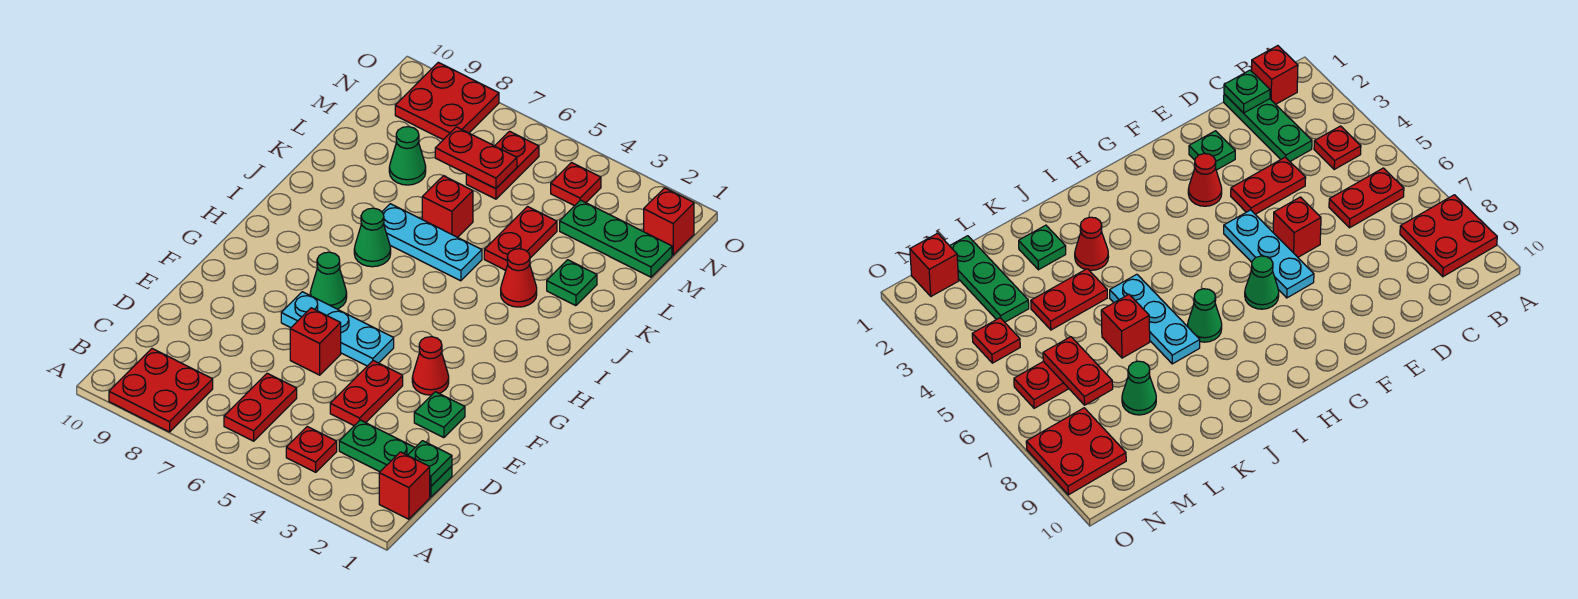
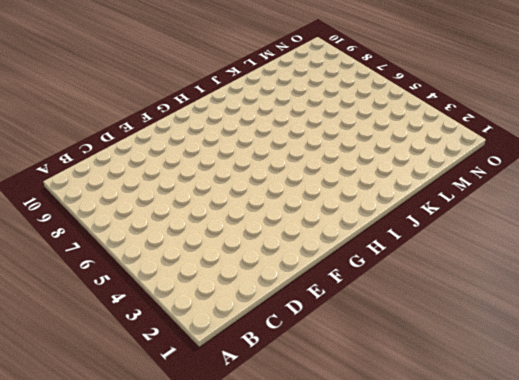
none -> red plate A8:B9 level 1
none -> red brick B1 level 1
none -> red plate B4 level 1

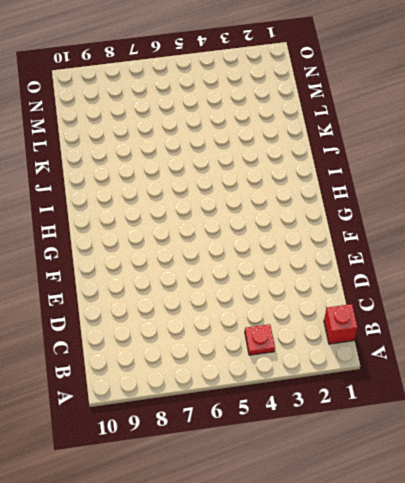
none -> red plate A8:B9 level 1
none -> red plate B6:C6 level 1
none -> green plate C1:C3 level 1

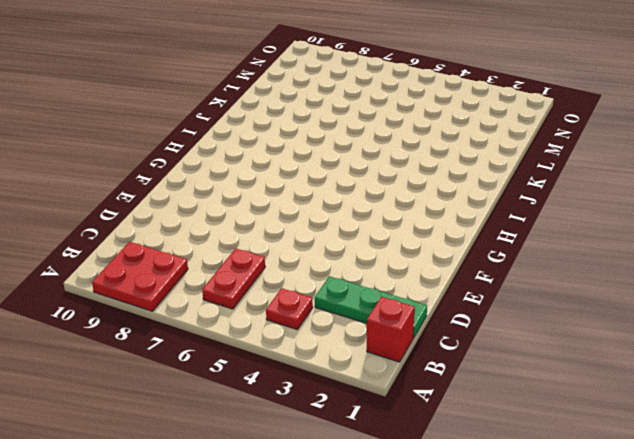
none -> red plate D4:E4 level 1
none -> green plate E2 level 1
none -> red brick E6 level 1

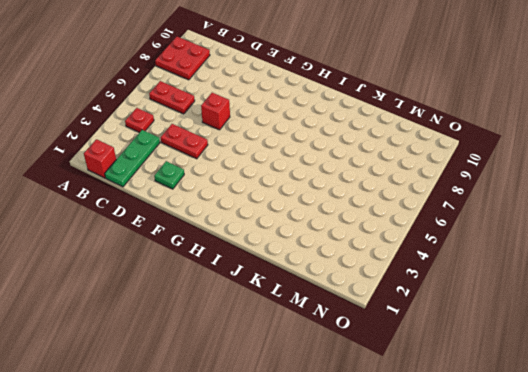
none -> red cone F3 level 1
none -> cyan plate F5:F7 level 1
none -> green cone G7 level 1

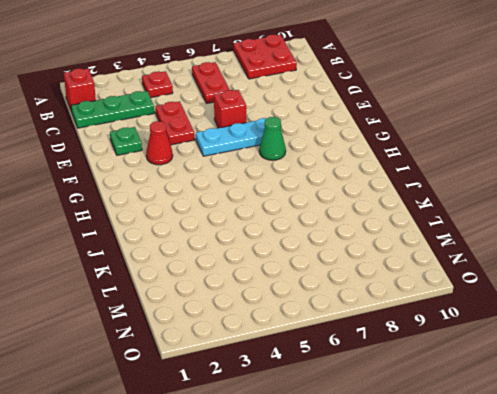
none -> green cone I7 level 1
none -> red cone J3 level 1
none -> cyan plate J5:J7 level 1

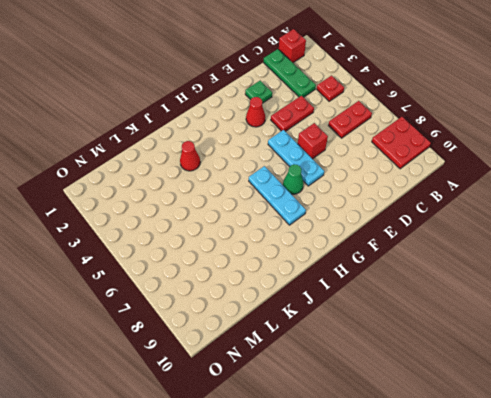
cyan plate H6:H8 level 1 -> cyan plate J5:J7 level 1
none -> green cone I7 level 1
none -> green plate K2 level 1
none -> red plate K4:L4 level 1

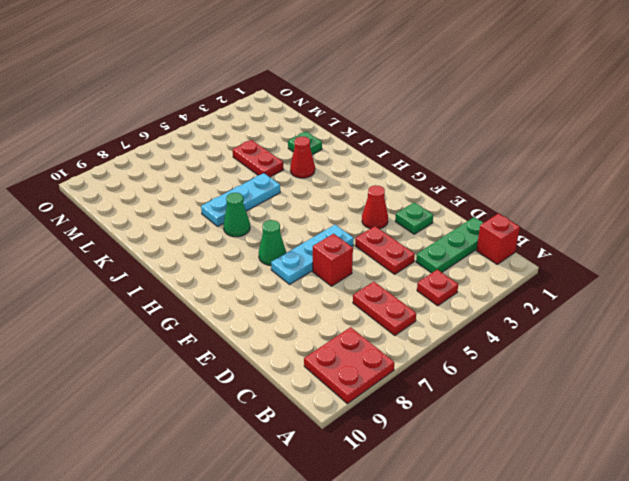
none -> red brick K6 level 1
none -> green cone L8 level 1
none -> green plate M1:M3 level 1

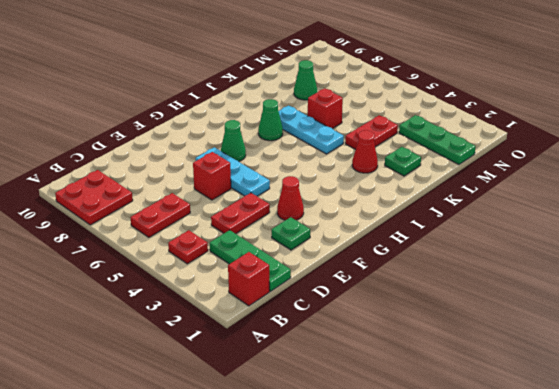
none -> red plate M6:N6 level 1
none -> red brick N1 level 1
none -> red plate N4 level 1

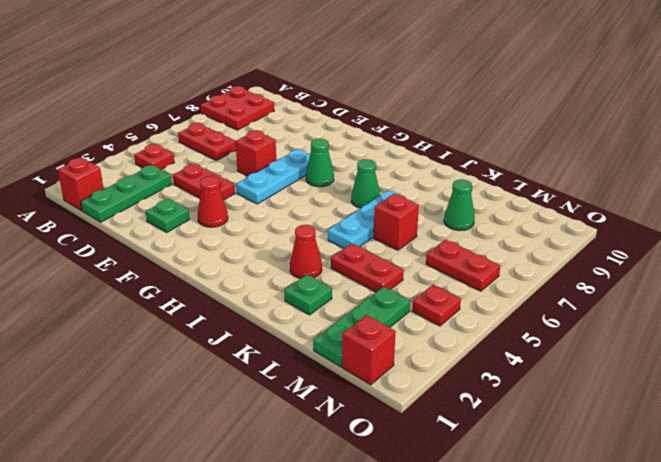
none -> red plate N8:O9 level 1
none -> green plate C1 level 2
none -> red plate M6:M7 level 2

